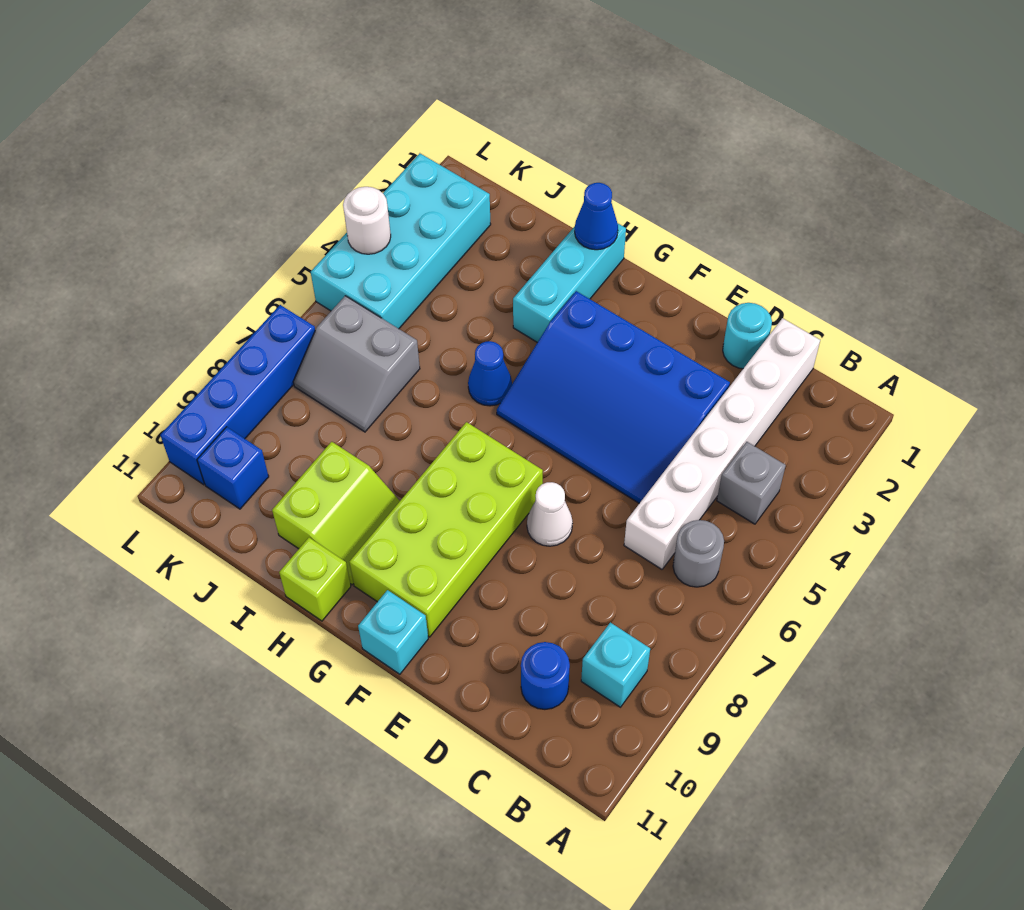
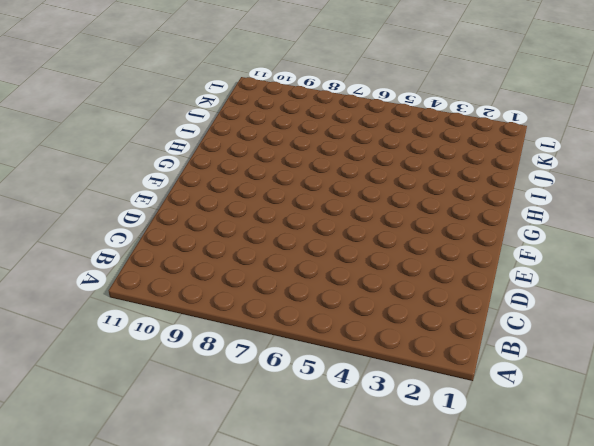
none -> grey brick B4 level 1
none -> grey round brick B6 level 1
none -> cyan brick B9 level 1

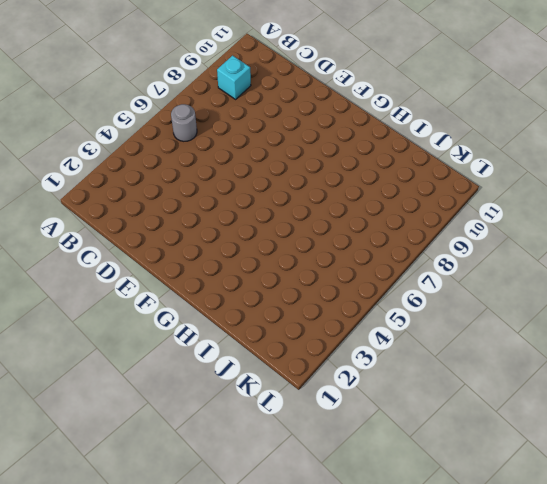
none -> grey brick B4 level 1
none -> white brick C1:C6 level 1
none -> blue round brick C10 level 1

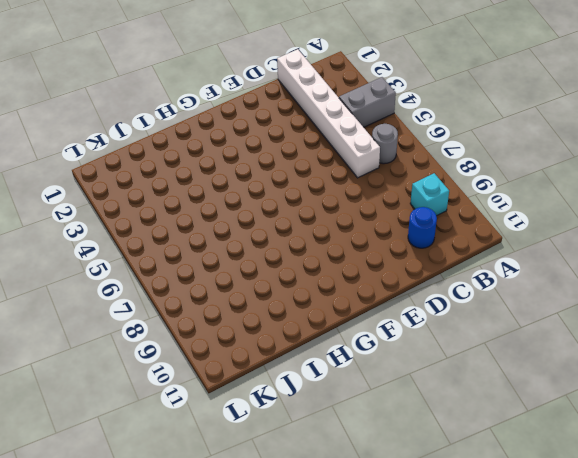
grey brick A4:B4 level 1 -> grey brick B4 level 1
none -> cyan round brick D1 level 1
none -> blue slope D3:G5 level 1 top 3
none -> white cone E7 level 1

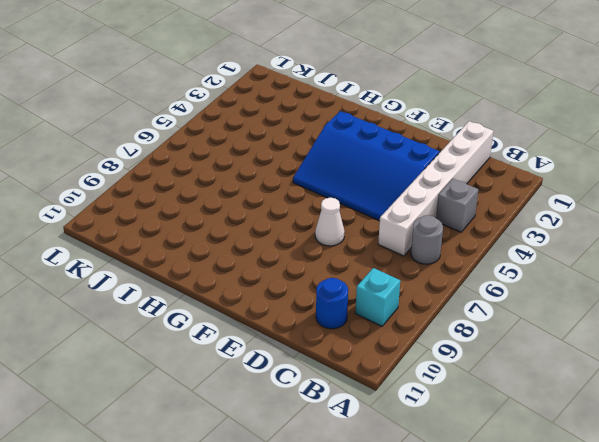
none -> cyan round brick D1 level 1
none -> lime brick F7:G10 level 1
none -> cyan brick F11 level 1

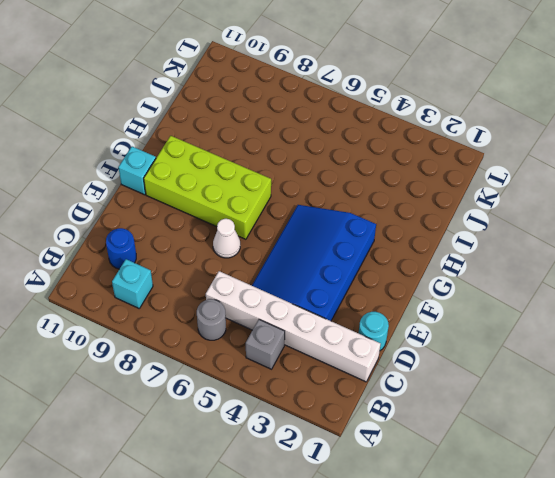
none -> cyan brick H1:H3 level 1
none -> blue cone H5 level 1
none -> lime slope H9:I10 level 1 top I

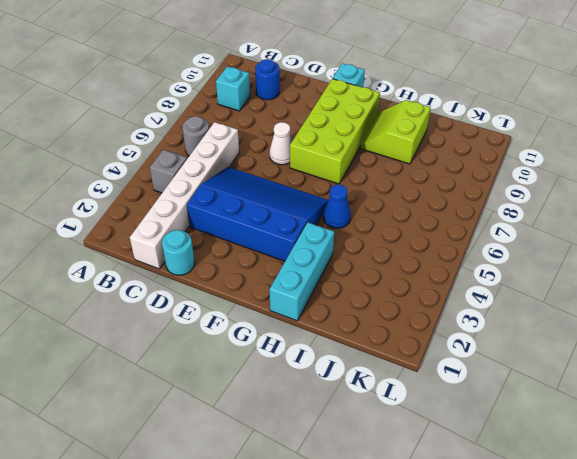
none -> lime brick H11 level 1
none -> grey slope J6:K7 level 1 top 6
none -> cyan brick K2:L5 level 1

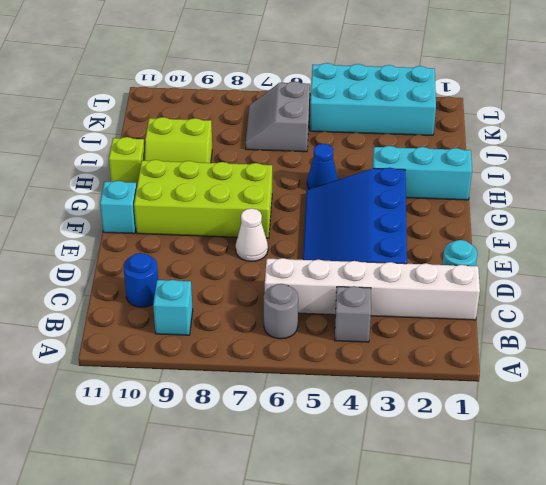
none -> blue brick K10 level 1
none -> blue brick L7:L10 level 1
none -> blue cone H1 level 2

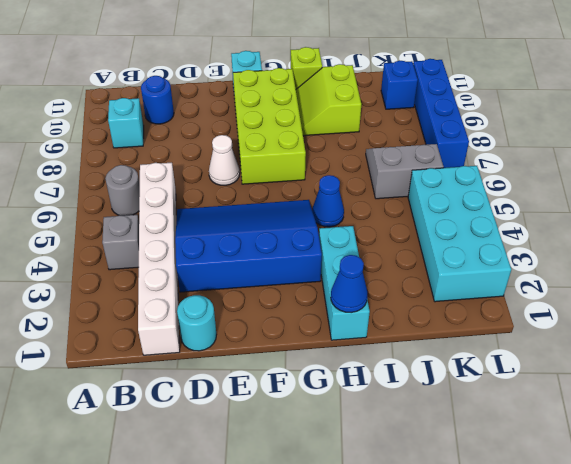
none -> white round brick L4 level 2

